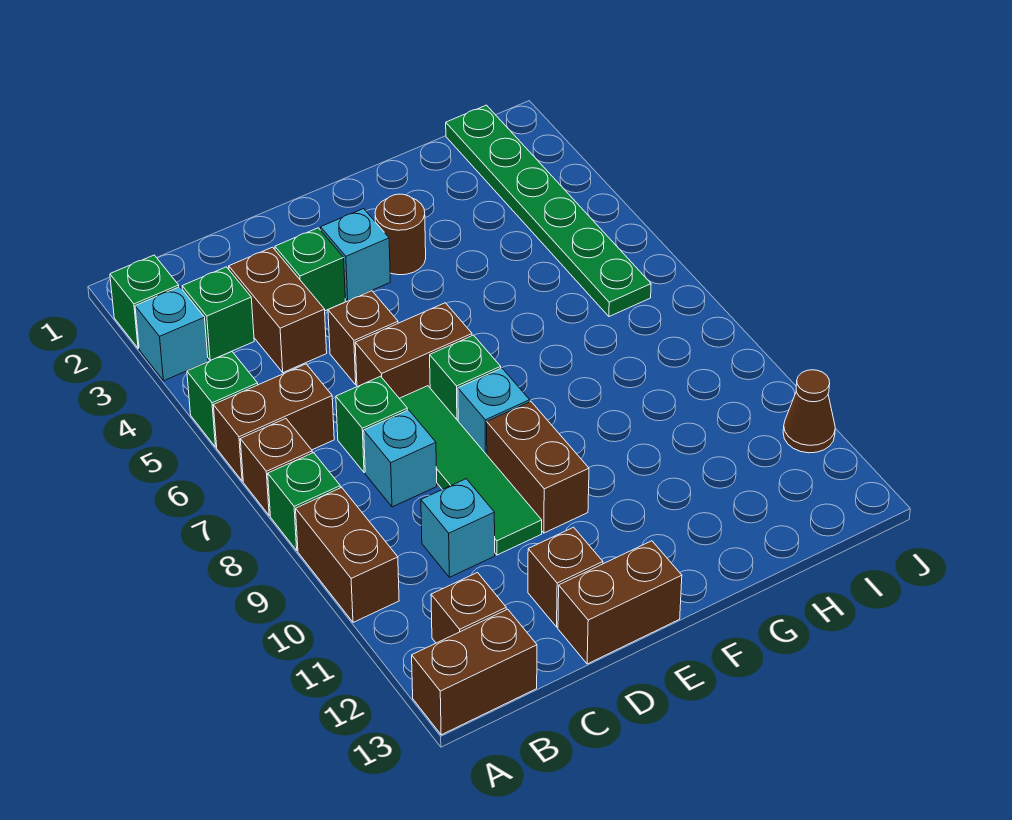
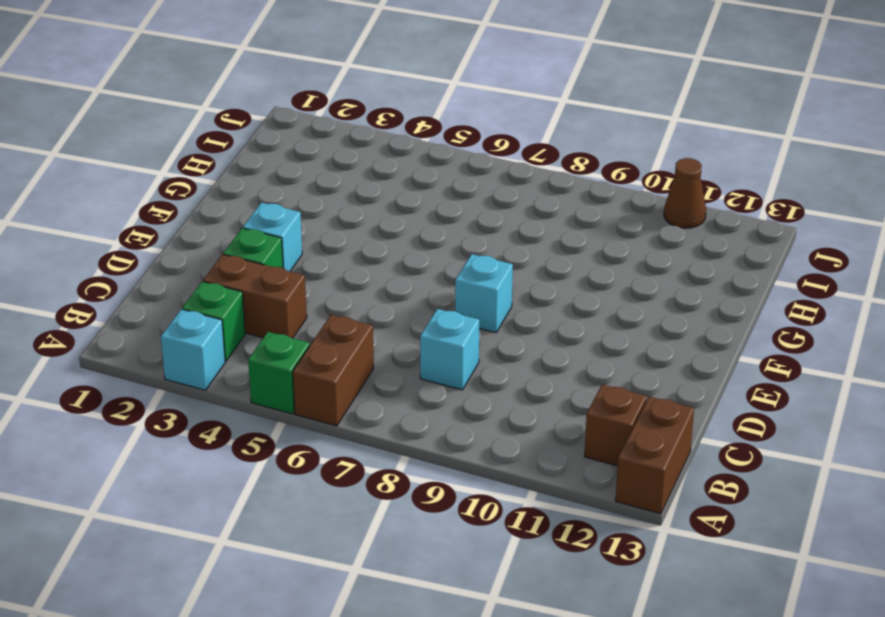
none -> green brick A2 level 1
none -> brown brick A7 level 1
none -> green brick A8 level 1

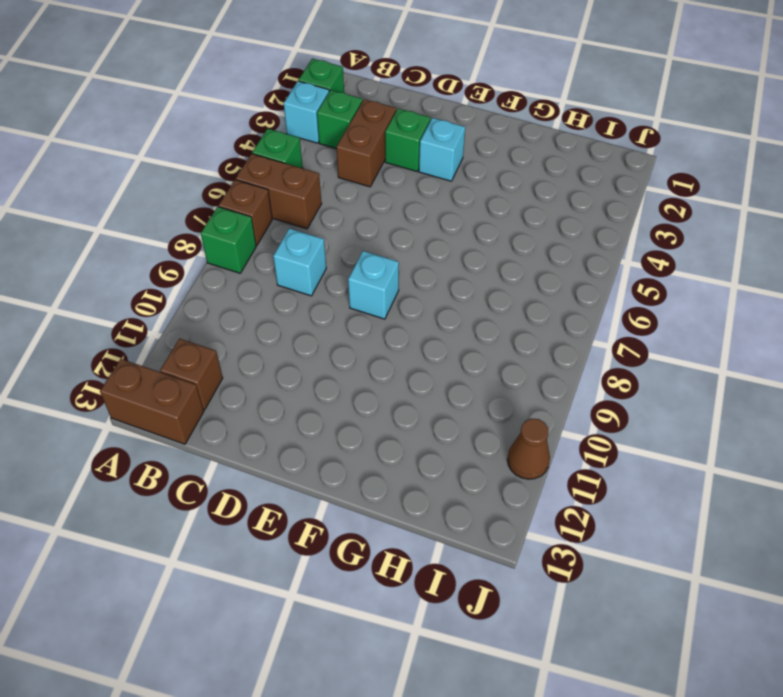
none -> brown brick A9:A10 level 1
none -> green brick C7 level 1
none -> cyan brick C10 level 1

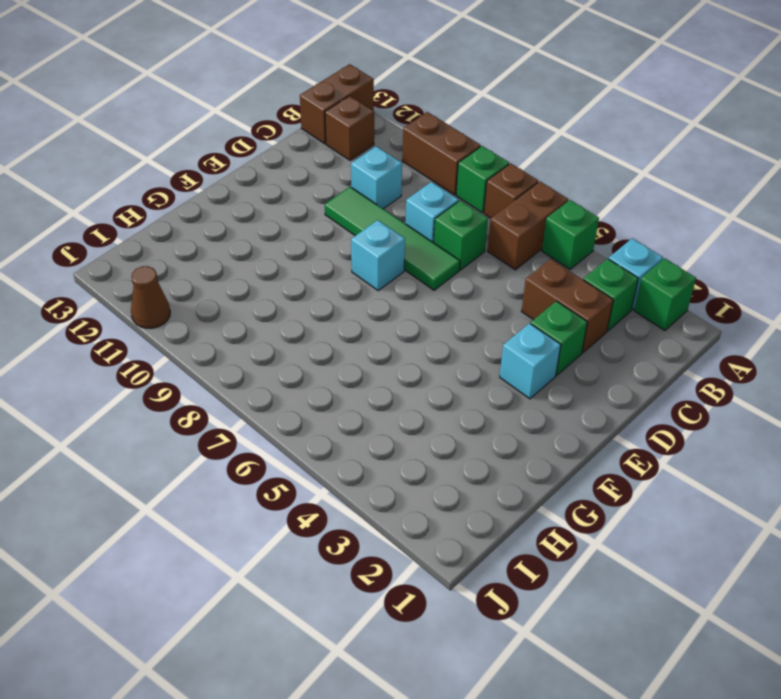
none -> brown brick D5 level 1
none -> brown brick D6:E6 level 1
none -> brown brick D12 level 1

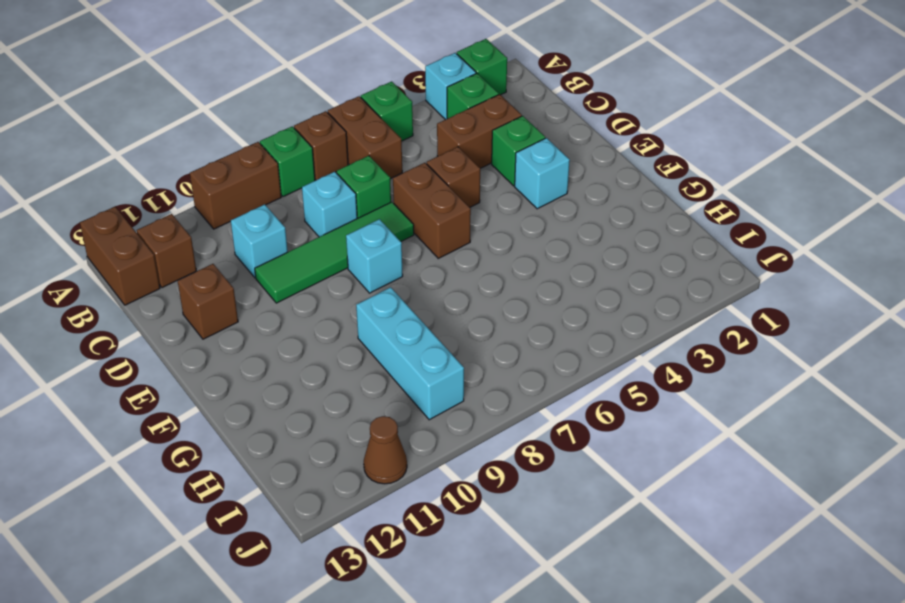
cyan brick G9:I9 level 1 -> none
none -> brown brick D13:E13 level 1
none -> green brick E7 level 1
none -> brown brick E9:E10 level 1

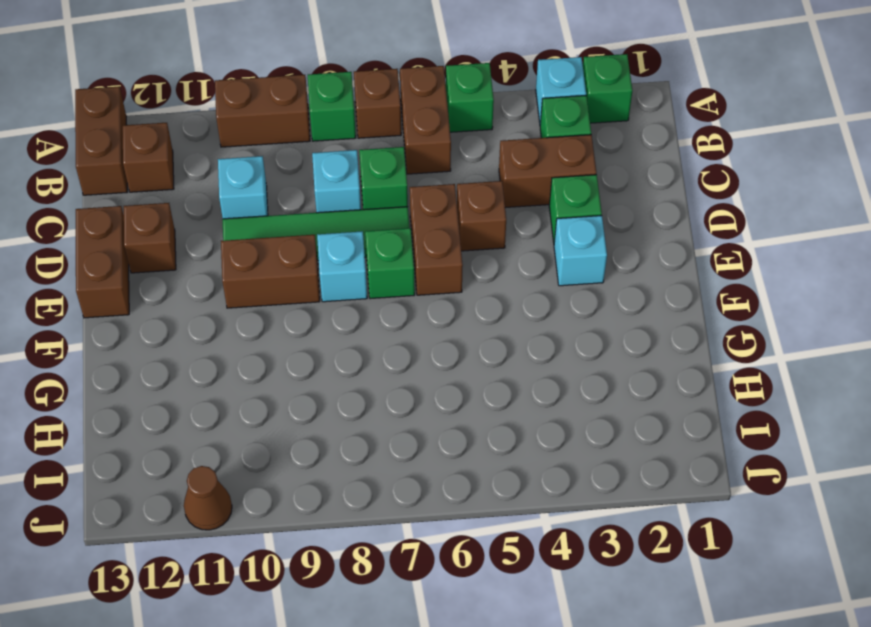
none -> brown round brick F3 level 1
none -> green plate I1:I6 level 1

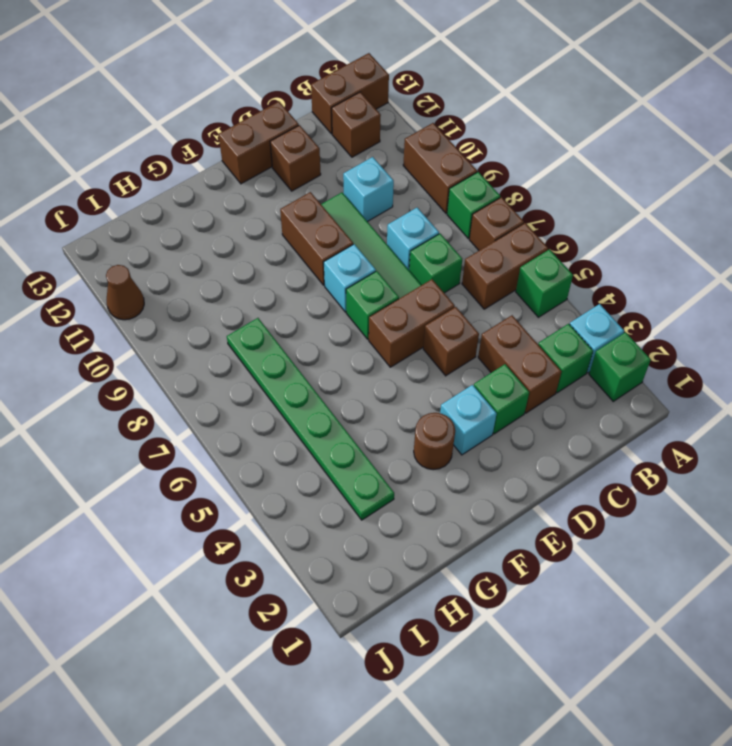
green plate H3:H8 level 1 -> green plate I1:I6 level 1

